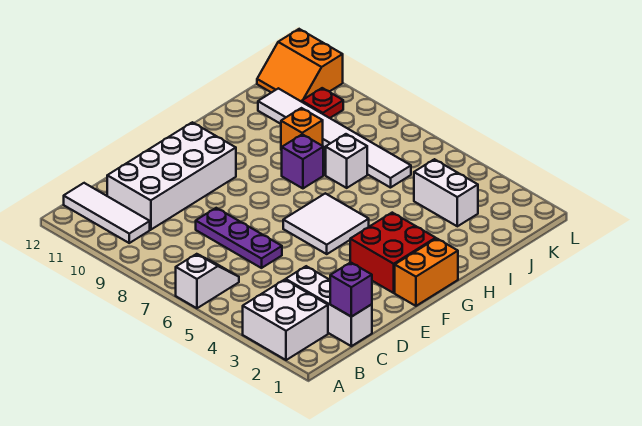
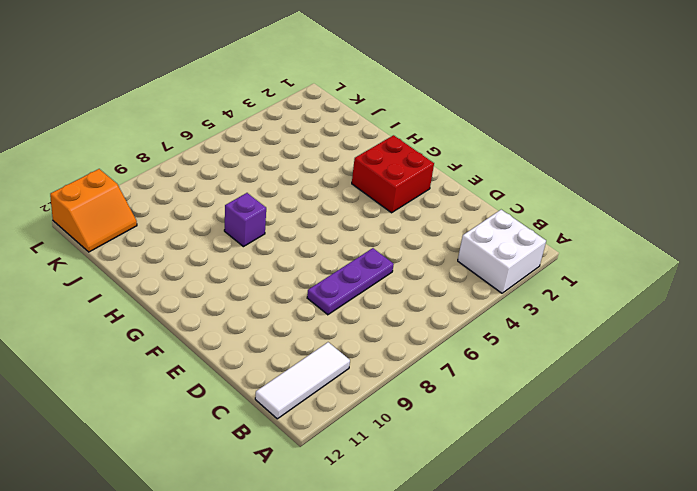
none -> white slope A6:B6 level 1 top A
none -> white brick C1:C3 level 1
none -> white brick C10:F11 level 1

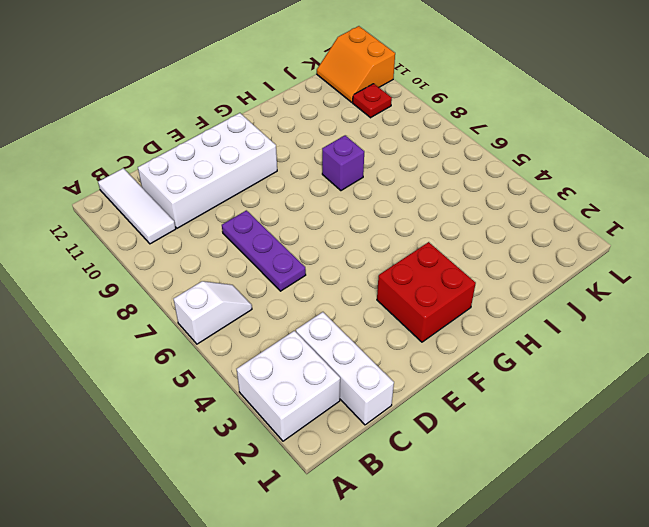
none -> orange brick F1:G1 level 1
none -> white tile F5:G6 level 1
none -> white brick I7 level 1

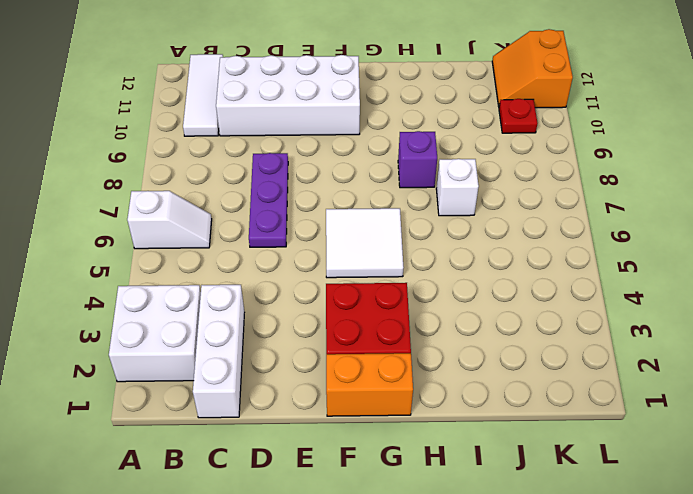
none -> orange brick I9 level 1
none -> white brick J3:J4 level 1
none -> white tile J6:J11 level 1

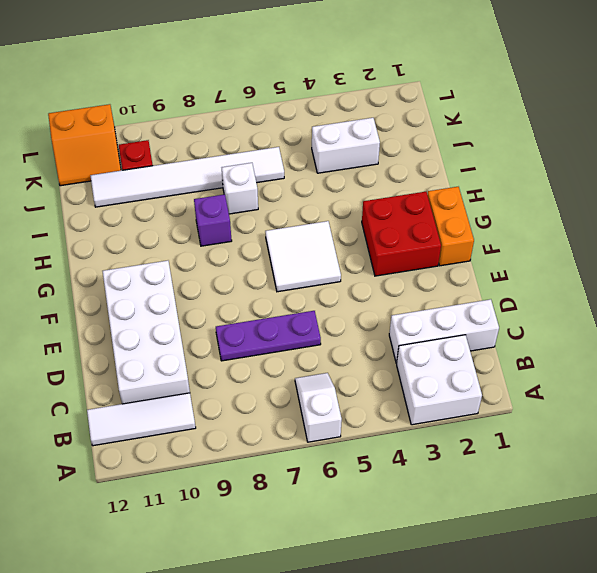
none -> orange brick I9 level 1
none -> purple brick C1 level 2

